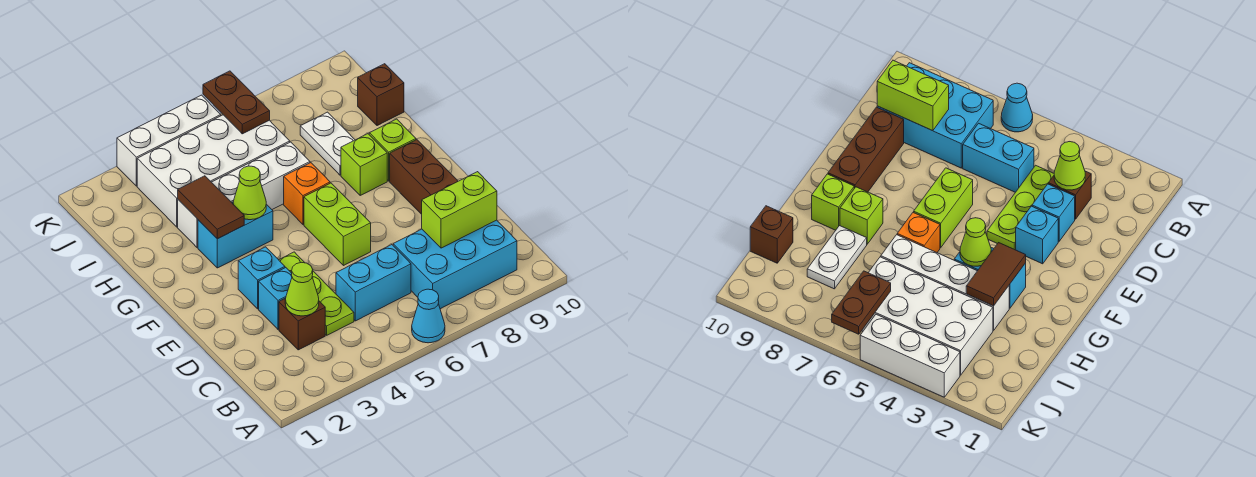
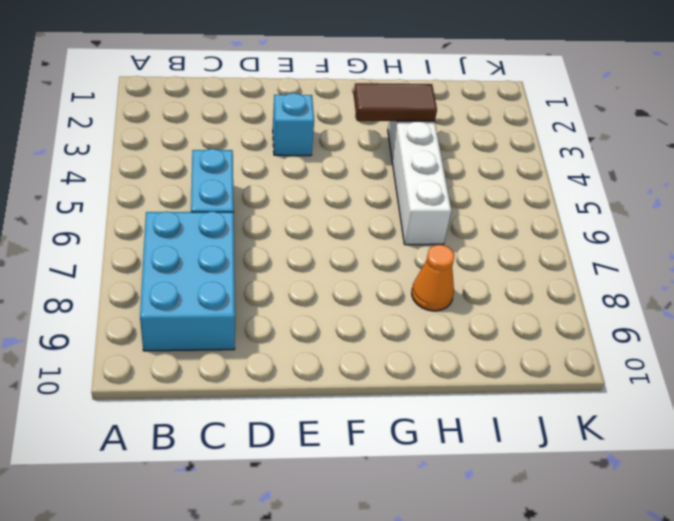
orange cone H8 level 1 -> white plate H8:I8 level 1
none -> cyan cone A6 level 1
none -> brown brick C3 level 1
none -> lime plate C4:E4 level 1

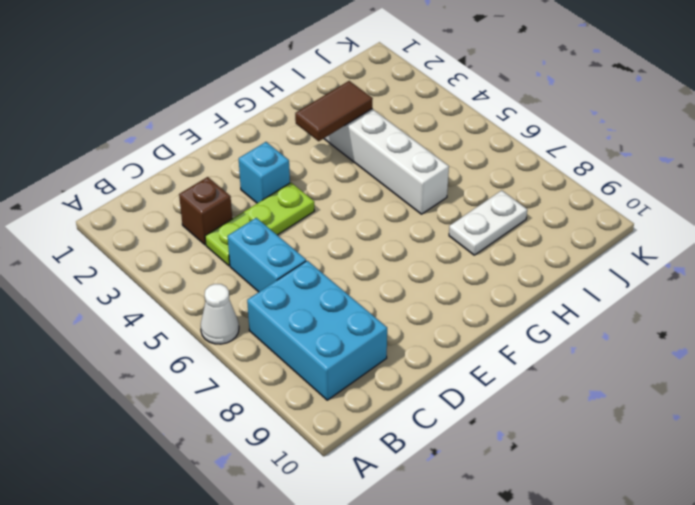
white cone A6 level 1 -> cyan cone A6 level 1
none -> cyan brick D3 level 1
none -> brown brick D9:F9 level 1
none -> lime brick E6:F6 level 1

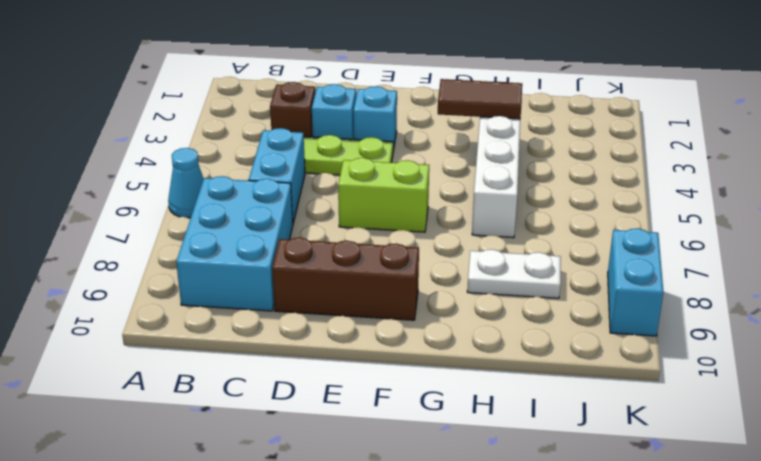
cyan brick K8:K9 level 1 -> cyan brick G3:G4 level 1
none -> orange brick G6 level 1
none -> lime brick G8 level 1
none -> lime brick G9 level 1

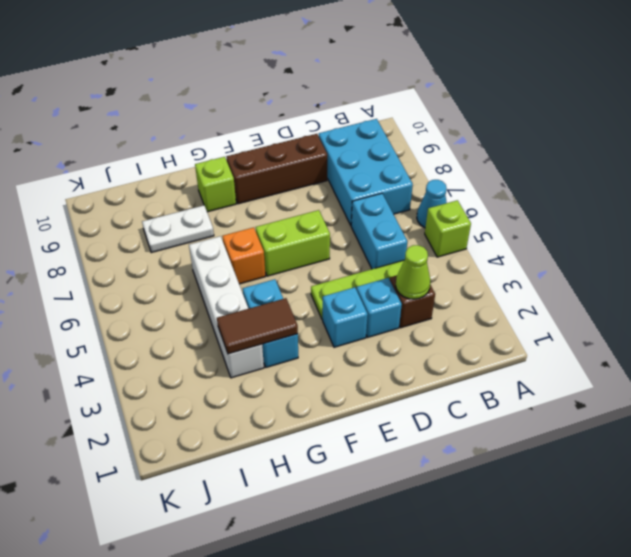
lime brick A5 level 1 -> lime brick G8 level 1
none -> white brick I3:J6 level 1
none -> brown brick I10 level 1
none -> white brick K3:K5 level 1

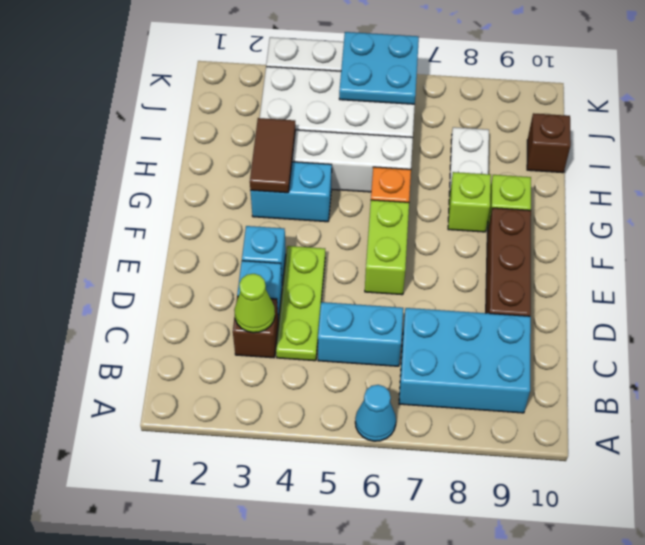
cyan plate J5:K6 level 2 -> brown plate J6:K6 level 2
none -> lime brick C8:C9 level 2
none -> lime cone G4 level 2

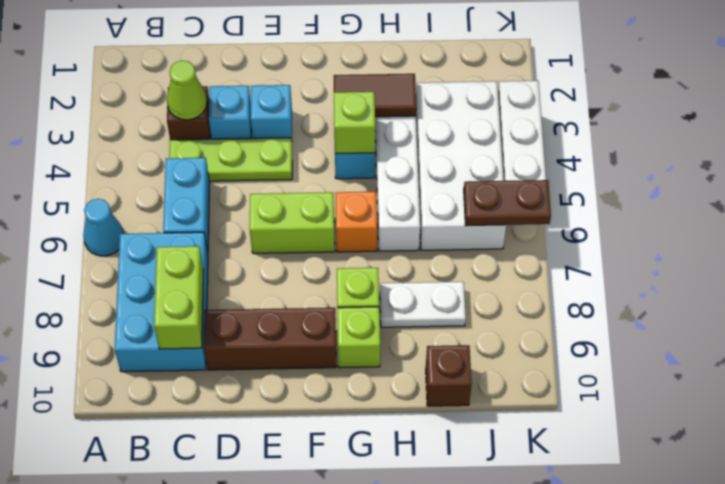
lime brick G4 level 2 -> lime cone G4 level 2

